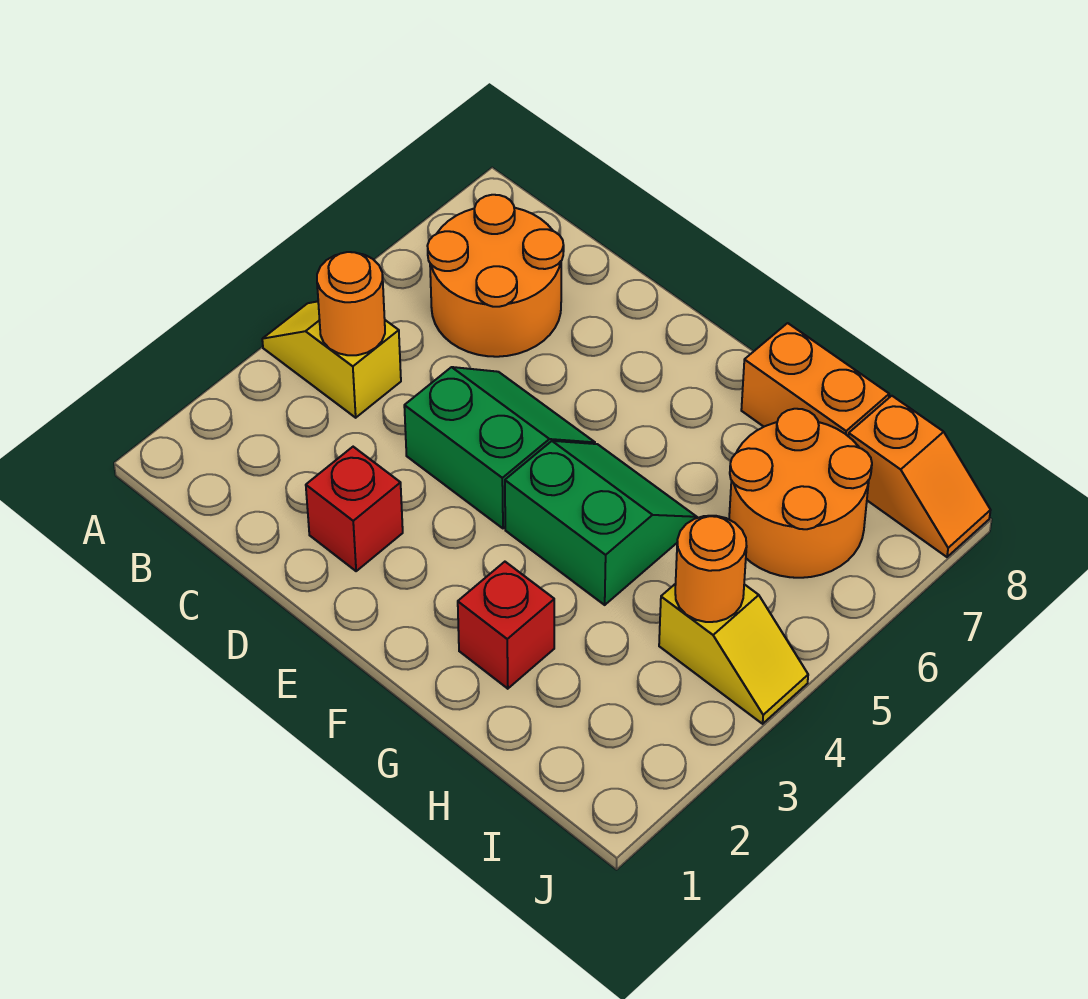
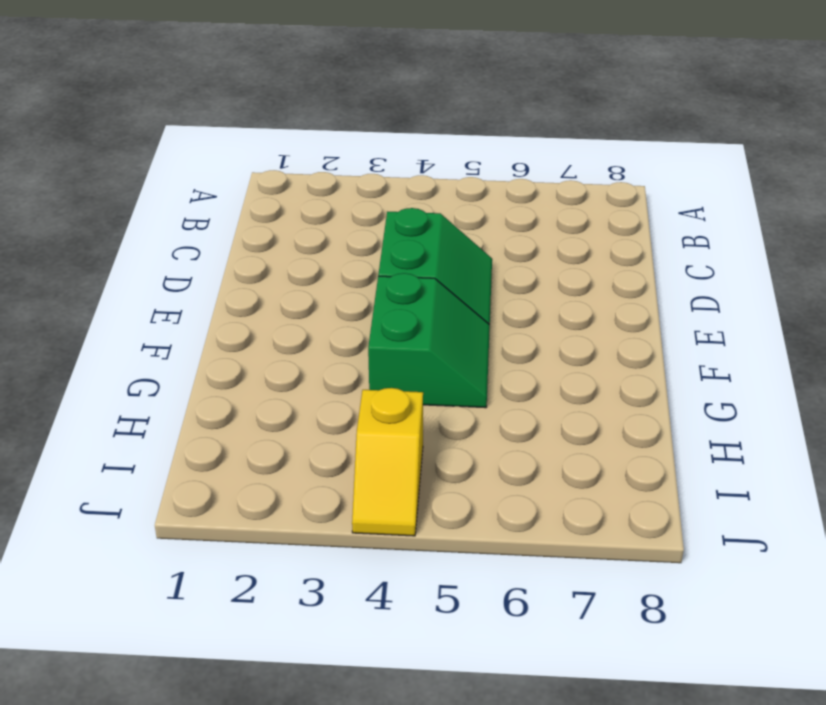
none -> yellow slope A4:B4 level 1 top B
none -> orange round brick B6:C7 level 1
none -> red brick D2 level 1

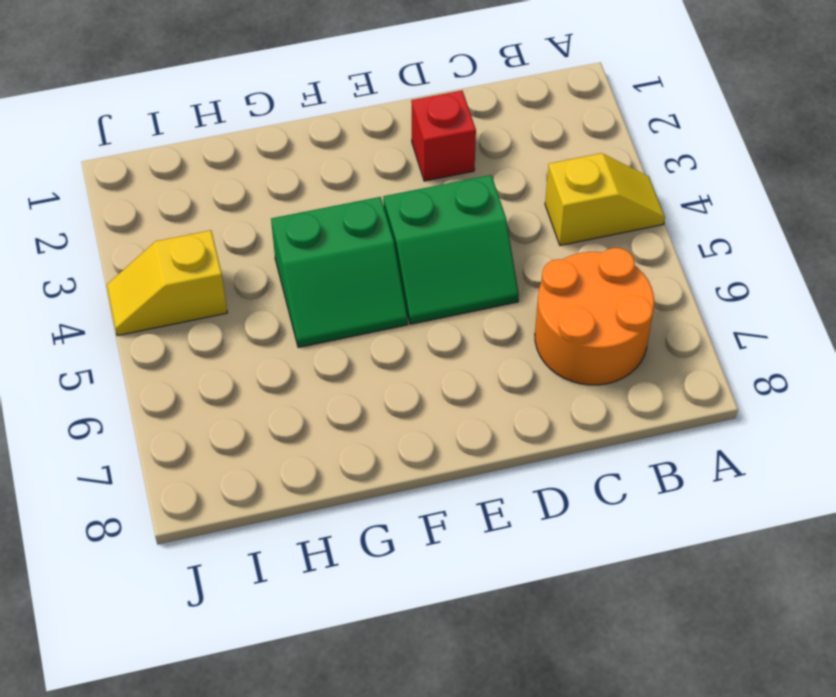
none -> red brick G2 level 1
none -> orange brick G8:H8 level 1
none -> orange round brick H6:I7 level 1

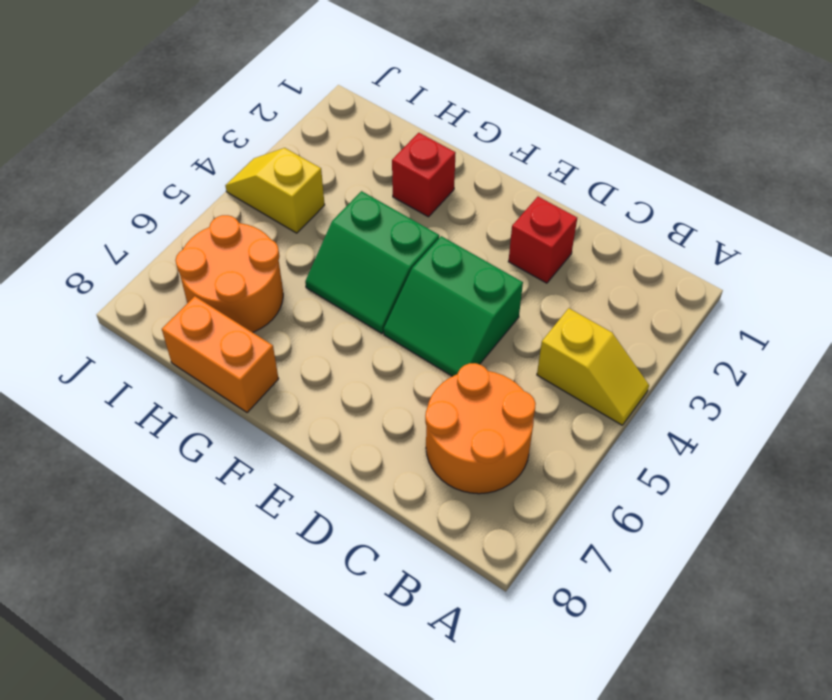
none -> orange slope I8:J8 level 1 top I
none -> orange round brick B4 level 2
none -> orange round brick I4 level 2

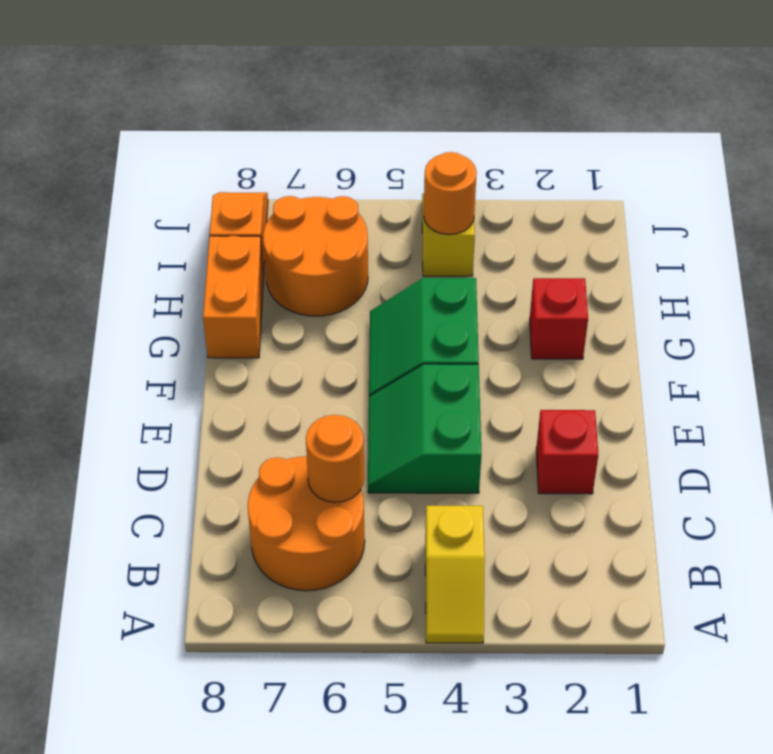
orange round brick C6 level 2 -> orange round brick B4 level 2

